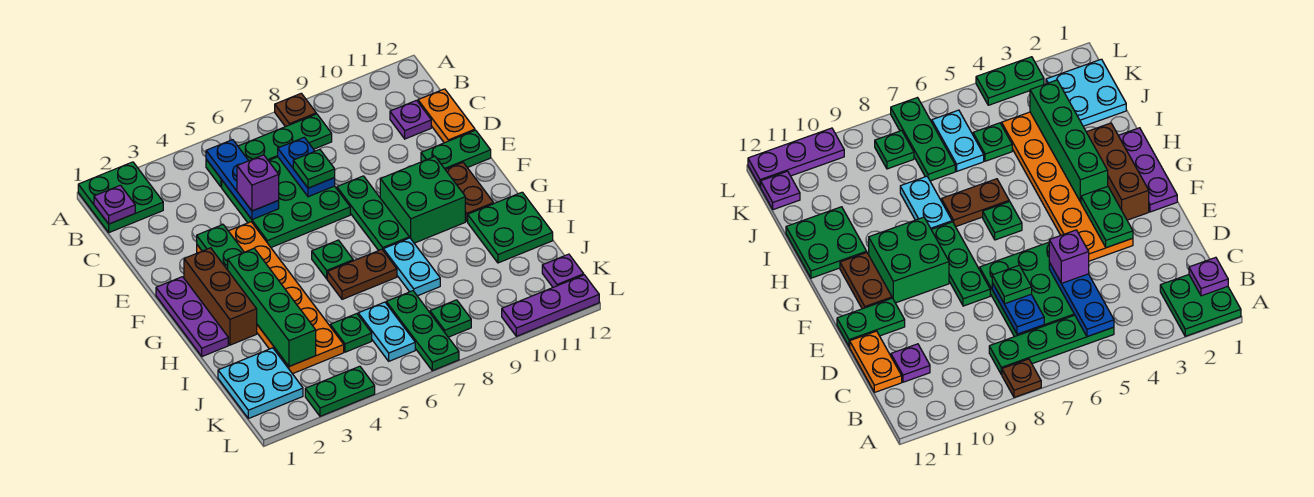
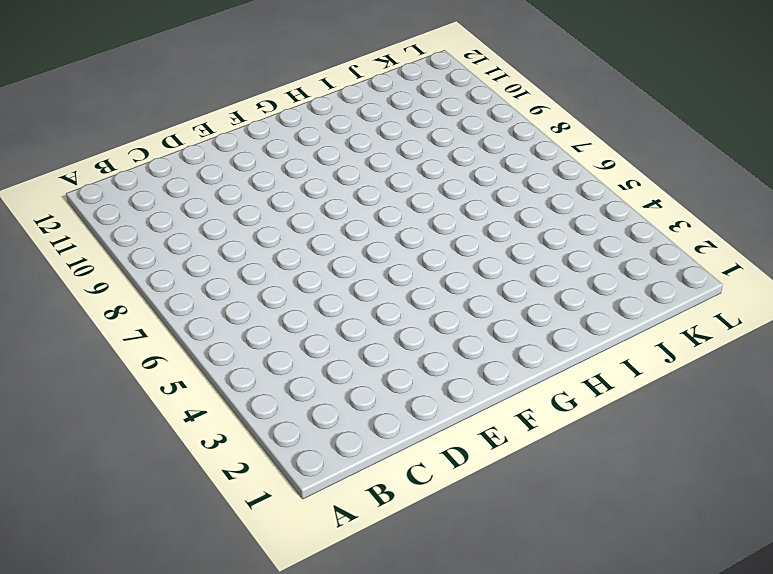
none -> green plate A1:B2 level 1
none -> brown plate A8 level 1
none -> green plate B5:B8 level 1
none -> green plate C5:E7 level 1

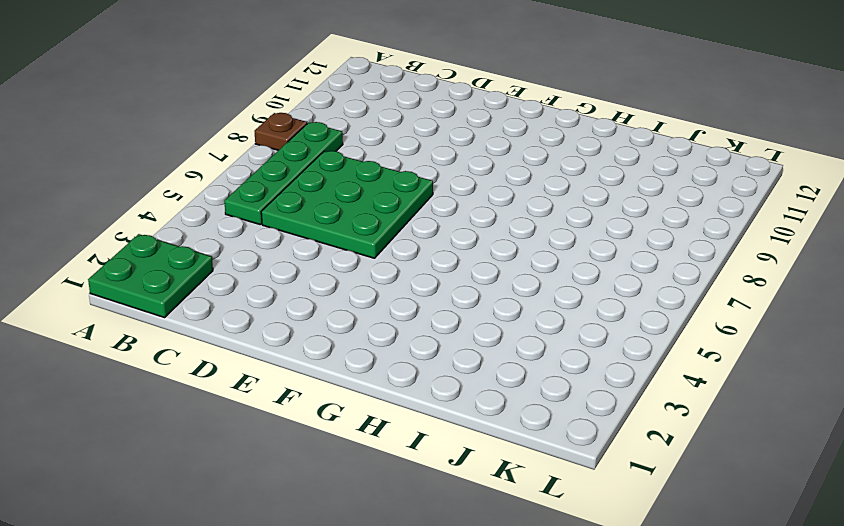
none -> purple plate C11 level 1
none -> orange plate C12:D12 level 1
none -> orange plate E3:J4 level 1
none -> green plate E8:G8 level 1

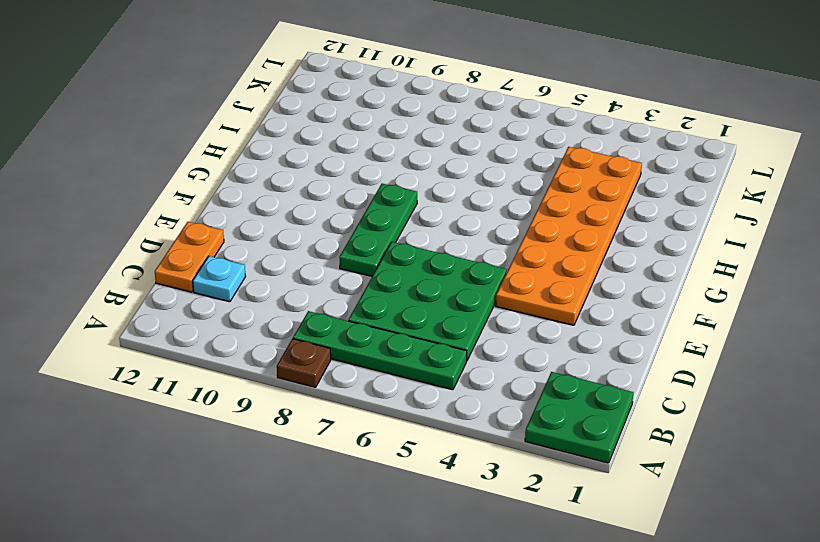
cyan plate C11 level 1 -> purple plate C11 level 1
none -> green plate E11:E12 level 1
none -> purple plate F1:H1 level 1
none -> brown brick F2:H2 level 1
none -> green brick F9:G10 level 1

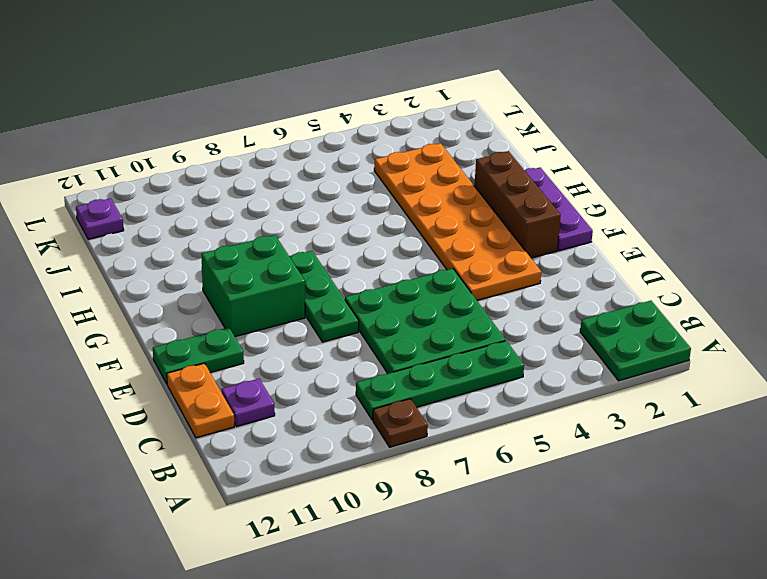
none -> brown plate F11:G11 level 1
none -> green plate G6 level 1
none -> brown plate H6:H7 level 1
none -> cyan plate H8:I8 level 1

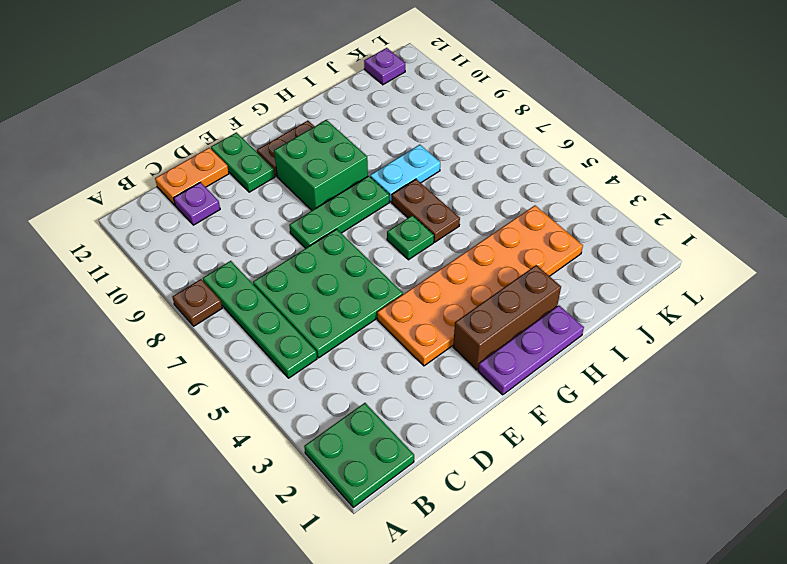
none -> green plate H11:I12 level 1
none -> cyan plate J1:K2 level 1
none -> green plate J5 level 1
none -> cyan plate J6:K6 level 1

